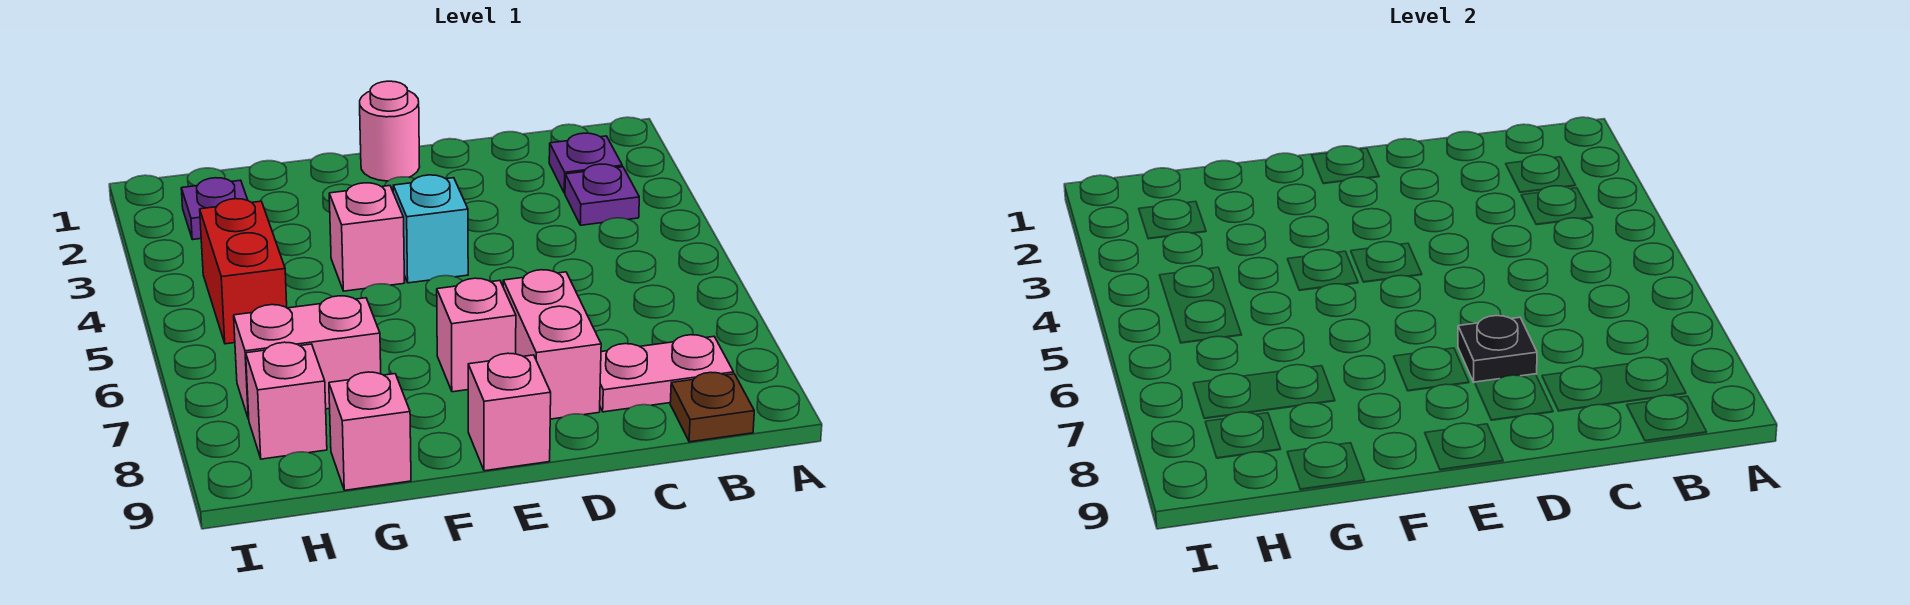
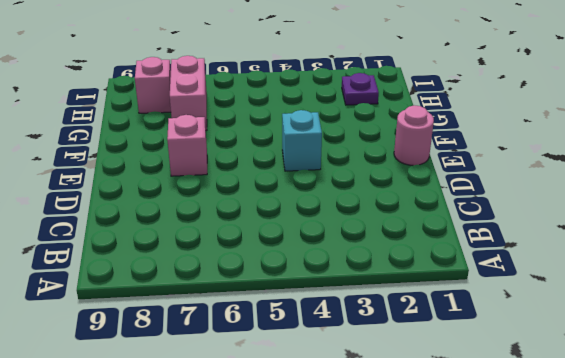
none -> purple plate B2 level 1
none -> purple plate B3 level 1
none -> pink plate B8:C8 level 1

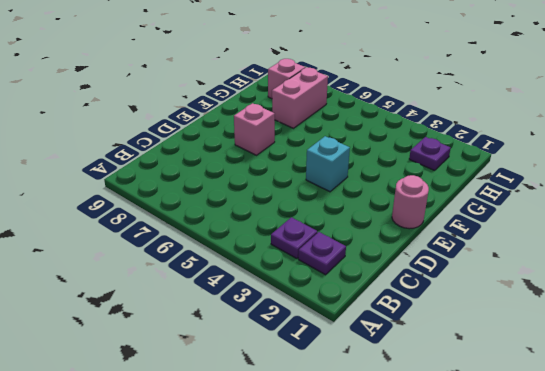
none -> pink plate B8:C8 level 1
none -> brown plate B9 level 1
none -> pink brick D7:D8 level 1

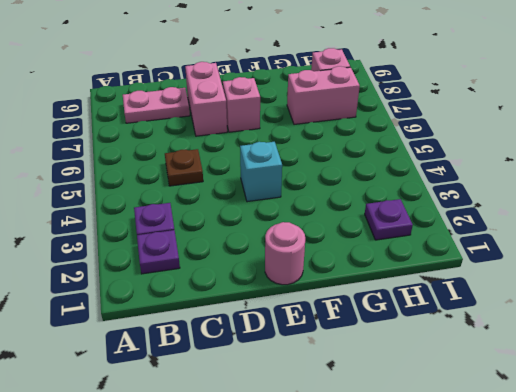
brown plate C5 level 1 -> brown plate B9 level 1
none -> pink brick E9 level 1
none -> pink brick F4 level 1
none -> pink brick G9 level 1

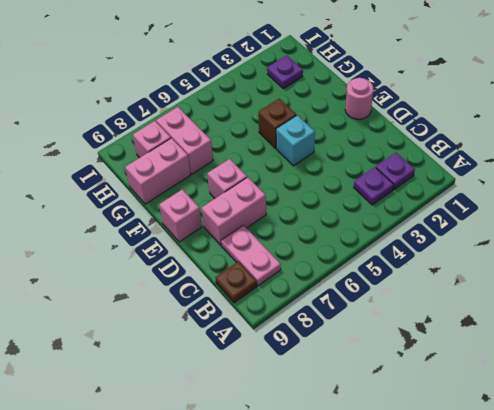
brown brick F4 level 1 -> pink brick F4 level 1
pink brick G8:G9 level 1 -> pink brick G9 level 1
none -> red brick H4:H5 level 1
none -> black plate D7 level 2

